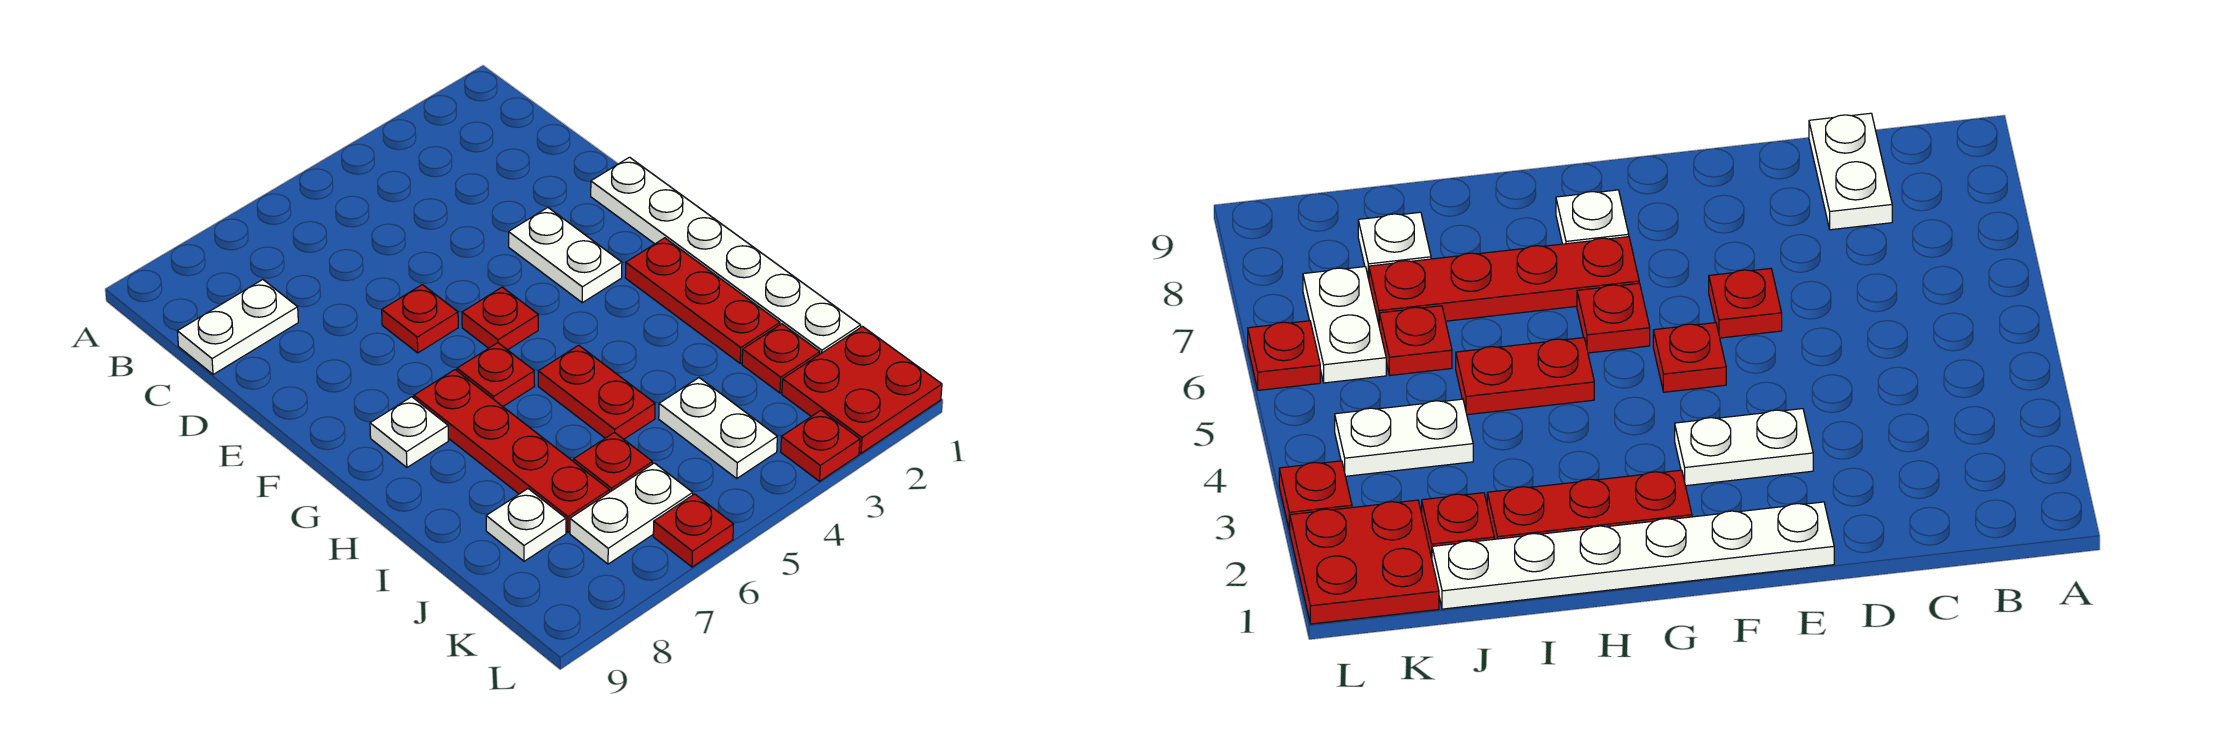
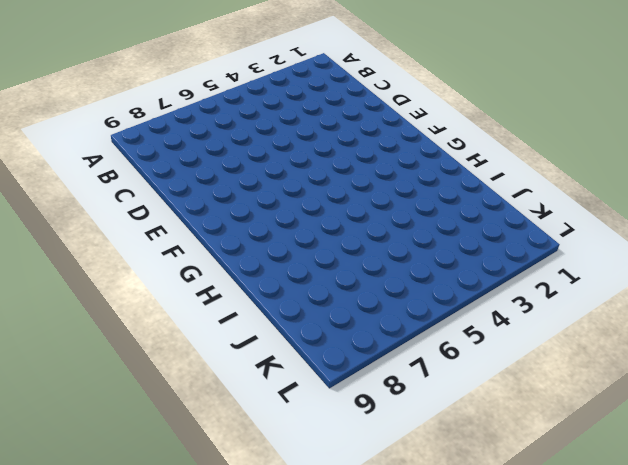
none -> white plate C8:C9 level 1
none -> white plate E1:J1 level 1
none -> white plate E3:F3 level 1

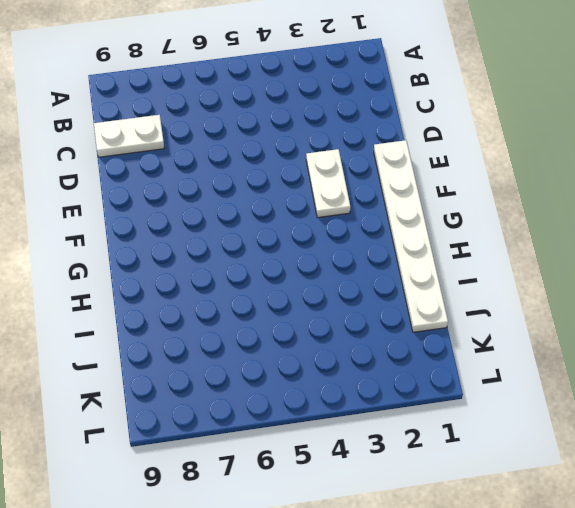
none -> red plate E6 level 1
none -> red plate F5 level 1
none -> red plate G2:I2 level 1

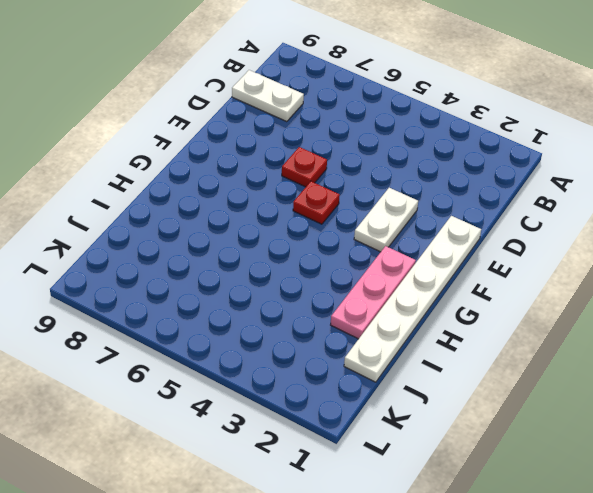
pink plate G2:I2 level 1 -> red plate G2:I2 level 1
none -> red plate G6 level 1
none -> red plate G7:J7 level 1
none -> white plate G8 level 1

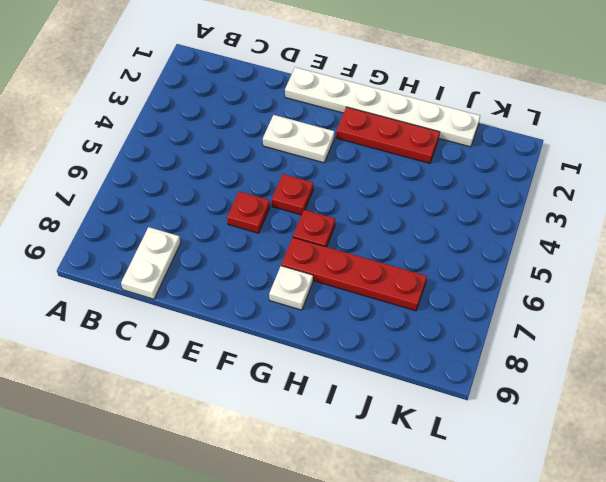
none -> red plate H5:I5 level 1
none -> red plate J2 level 1
none -> white plate J4:K4 level 1

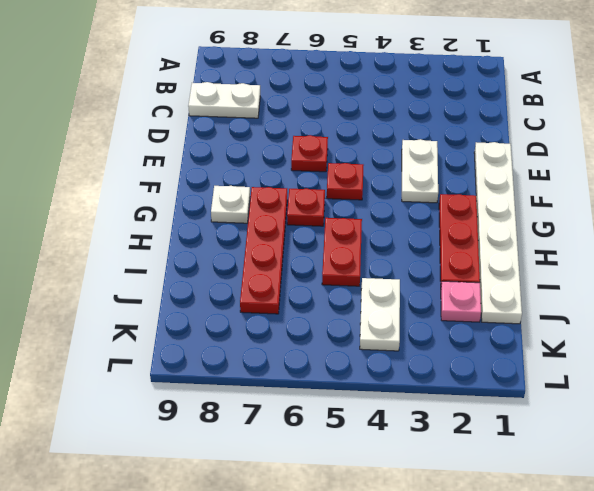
pink plate J2 level 1 -> red plate J2 level 1
none -> red plate J6 level 1
none -> white plate J8 level 1
none -> red plate K1:L2 level 1

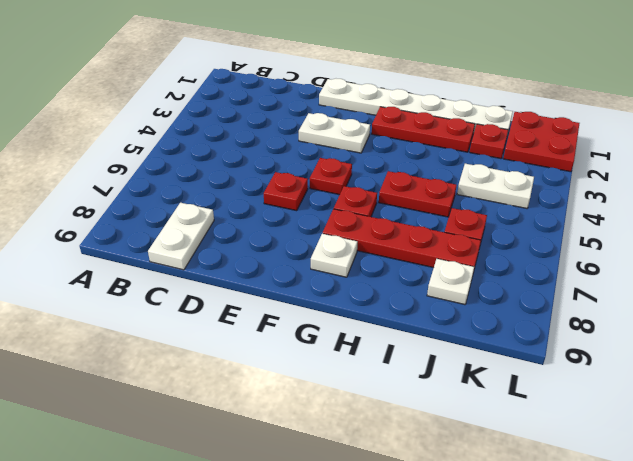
none -> white plate K6:K7 level 1
none -> red plate L3 level 1
none -> red plate L6 level 1

